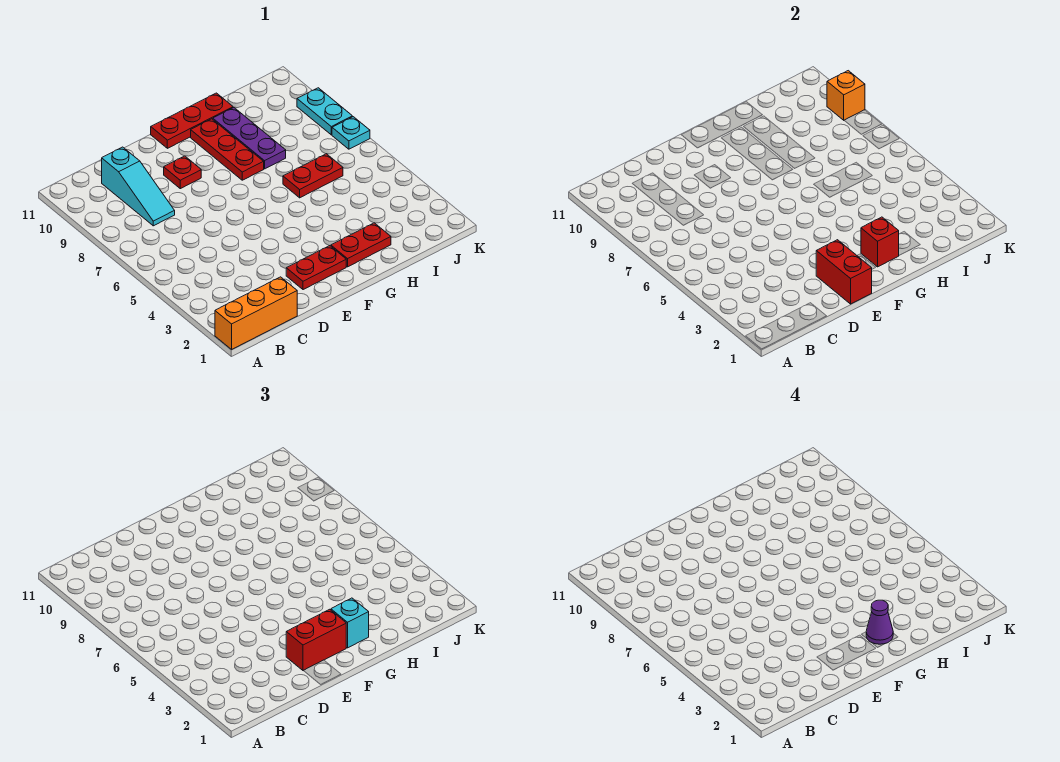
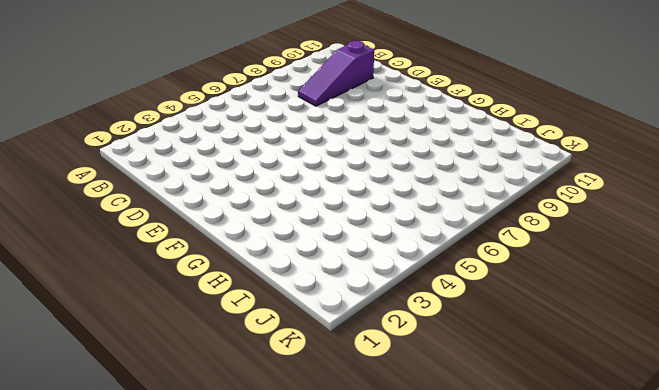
purple slope C8:C10 level 1 top 10 -> cyan slope C8:C10 level 1 top 10
none -> orange brick A1:C1 level 1
none -> red plate E2:F2 level 1
none -> red plate E9 level 1

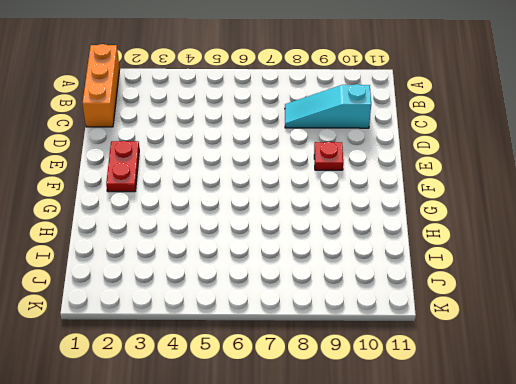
none -> red plate F11:H11 level 1
none -> red plate G2:H2 level 1
none -> red plate G8:G10 level 1

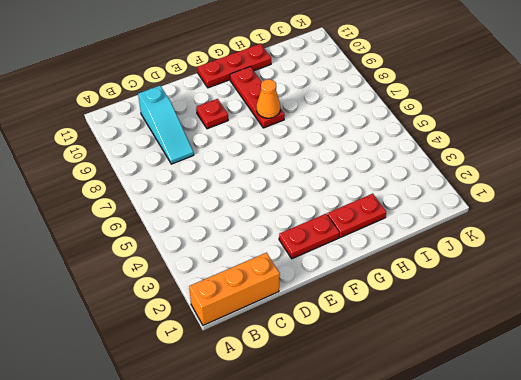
orange cone G8 level 2 -> none
none -> red plate H6:I6 level 1
none -> purple plate H8:H10 level 1
none -> cyan plate K7 level 1

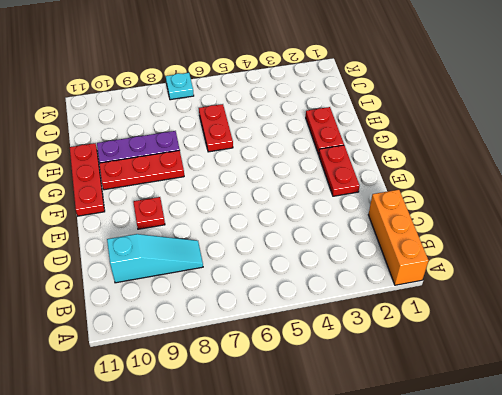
none -> cyan plate K8:K9 level 1
none -> red brick E1:E2 level 2
none -> red brick G2 level 2

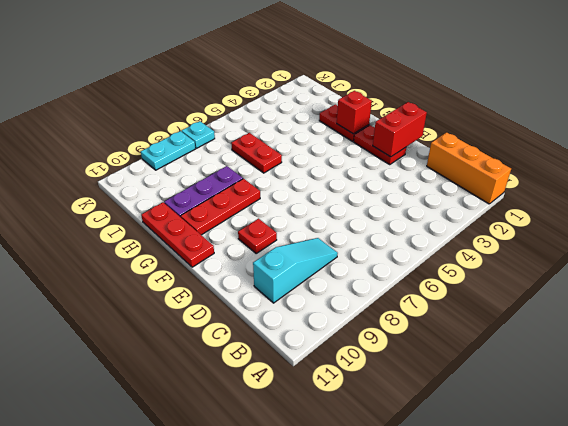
none -> orange brick K9 level 2
none -> red brick E2:F2 level 3
none -> cyan brick G2 level 3

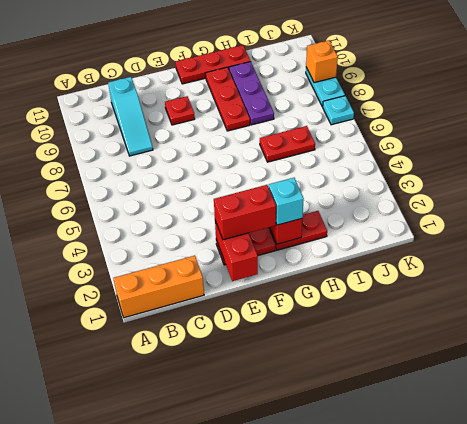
none -> purple cone G2 level 4

